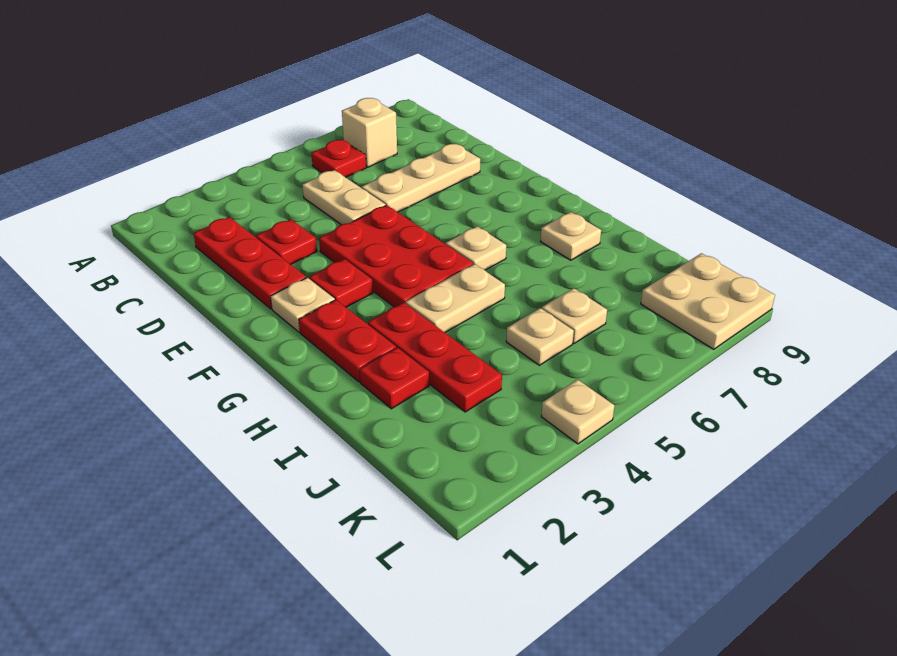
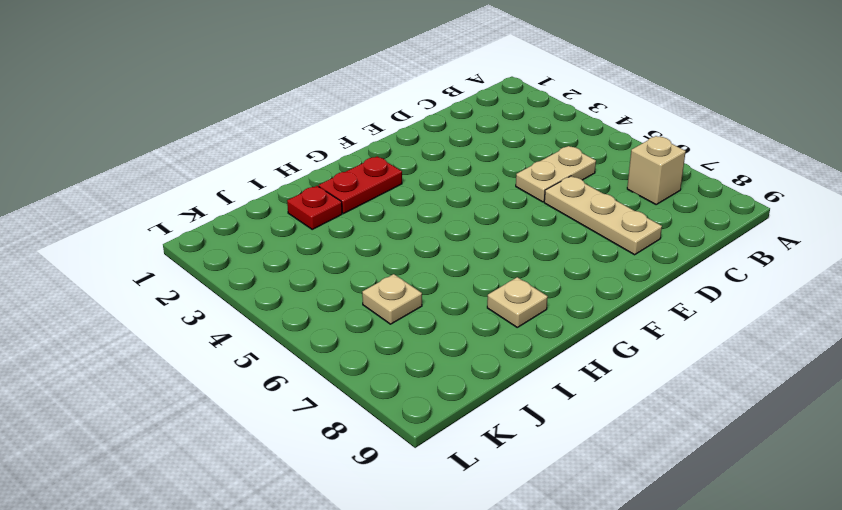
none -> red plate B6 level 1
none -> red plate C2:E2 level 1
none -> red plate D3 level 1

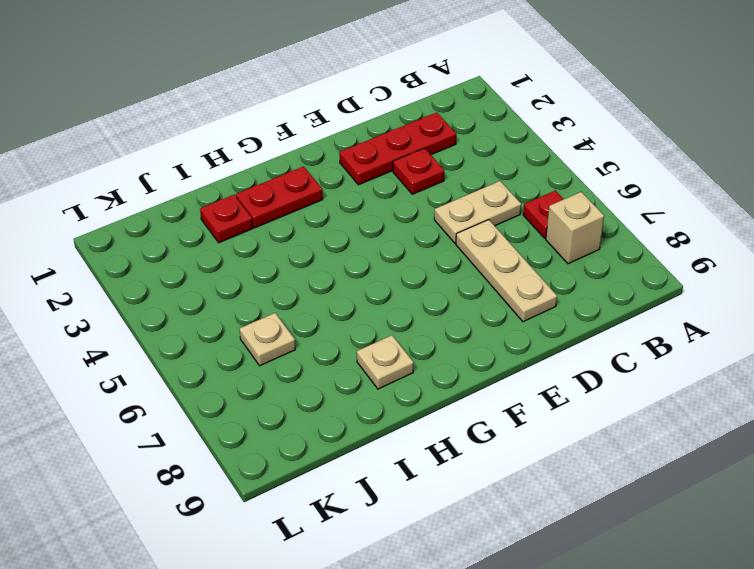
none -> red plate E4:G5 level 1
none -> tan plate F2 level 1
none -> red plate F3 level 1

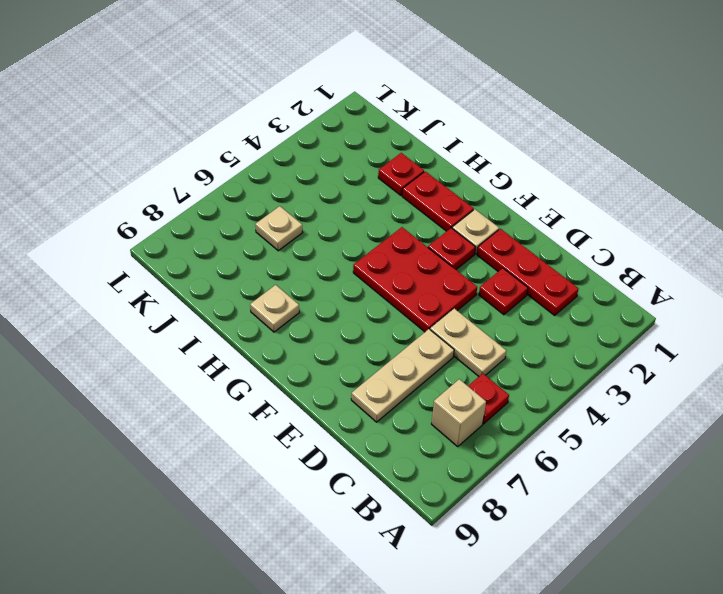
none -> tan plate G6 level 1
none -> red plate H3:J3 level 1
none -> tan plate H4:H5 level 1

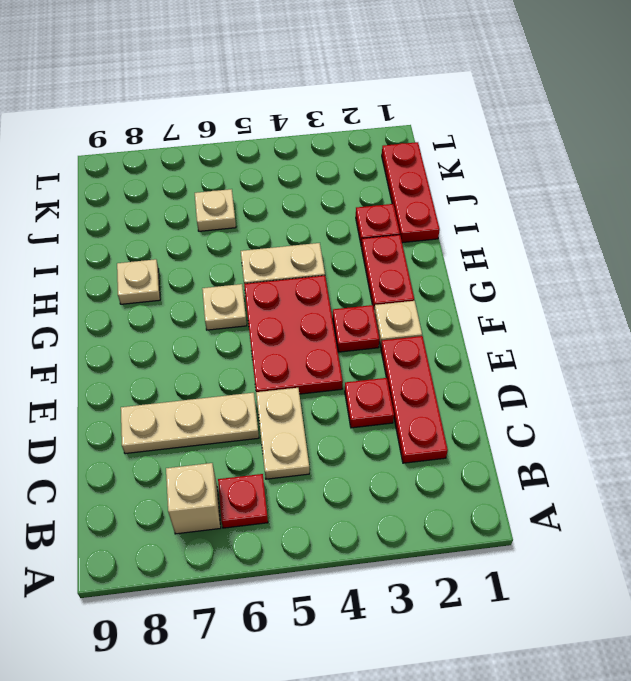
red plate I1:K1 level 1 -> red plate H3:J3 level 1
none -> tan plate J5 level 1
none -> tan plate K8:L9 level 1
none -> tan plate L4 level 1

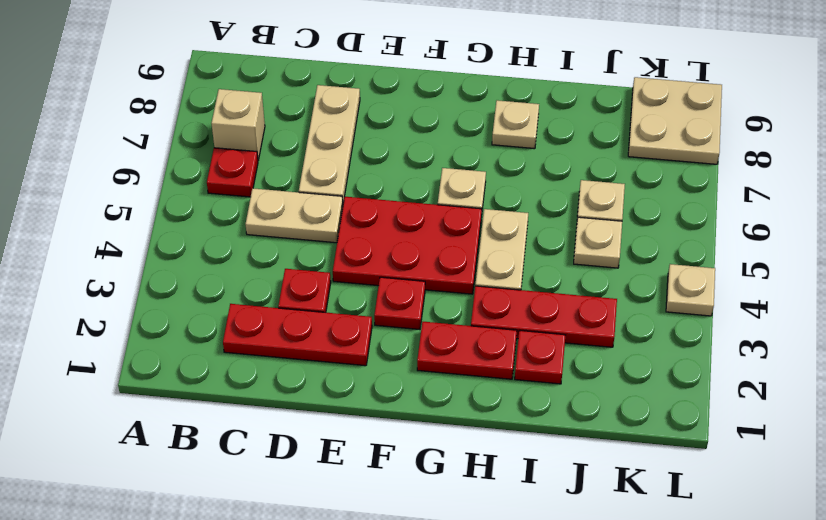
none -> tan plate F2 level 1

